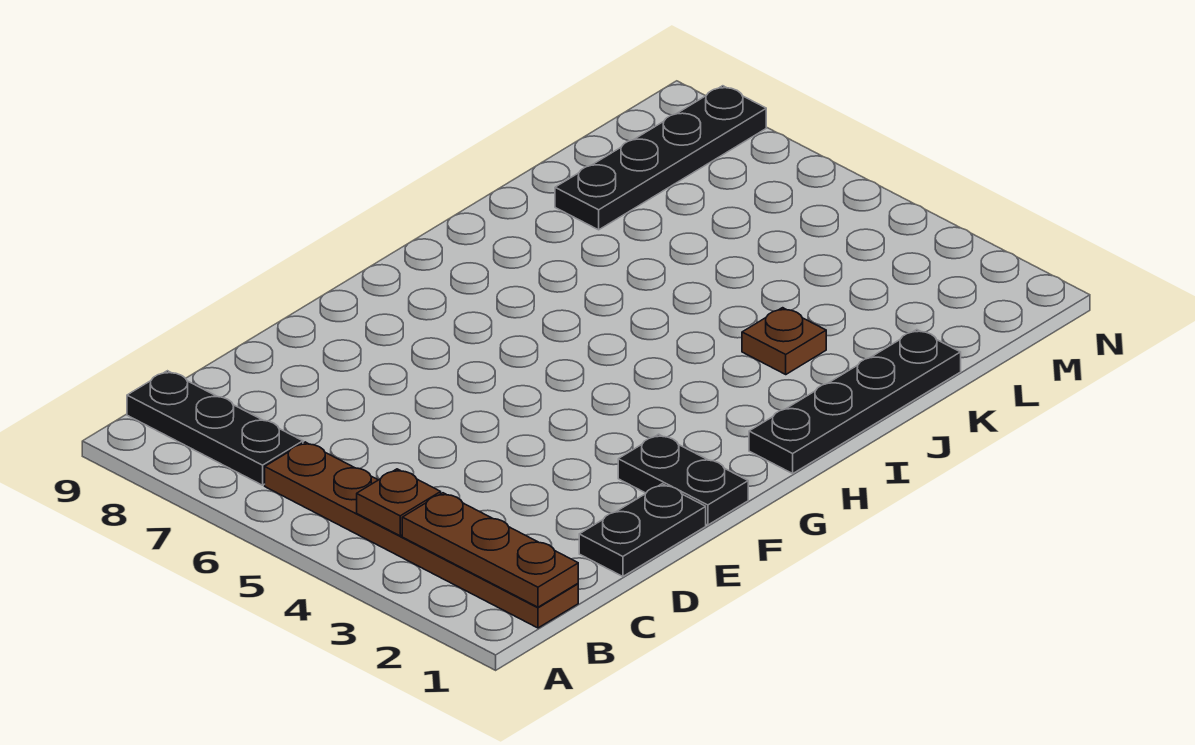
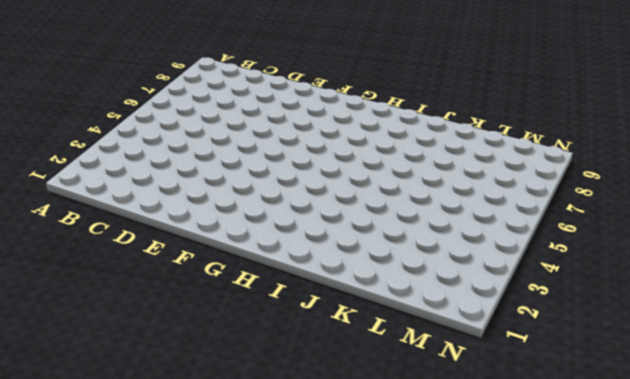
none -> brown plate B1:B6 level 1
none -> black plate B7:B9 level 1

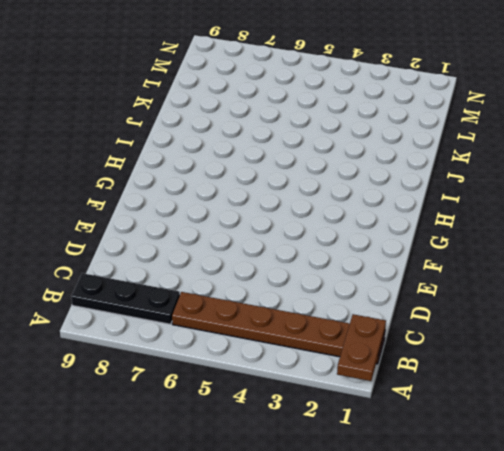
brown plate A1:B1 level 2 -> brown plate B1:B3 level 2
none -> black plate D1:E1 level 1
none -> black plate F1:F2 level 1

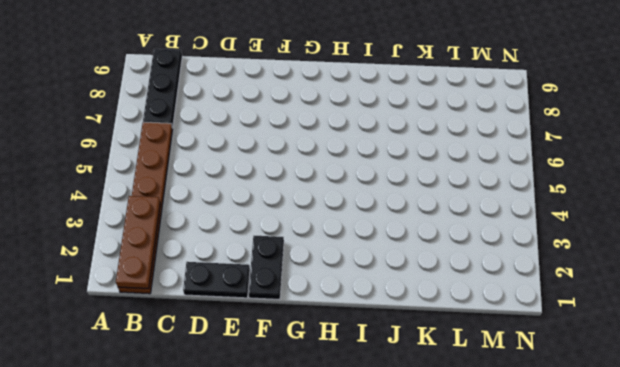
none -> black plate H1:K1 level 1
none -> brown plate J3 level 1

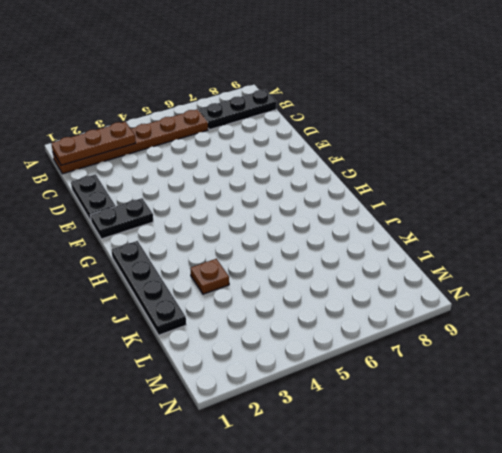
none -> black plate K8:N8 level 1
none -> brown plate B4 level 2

